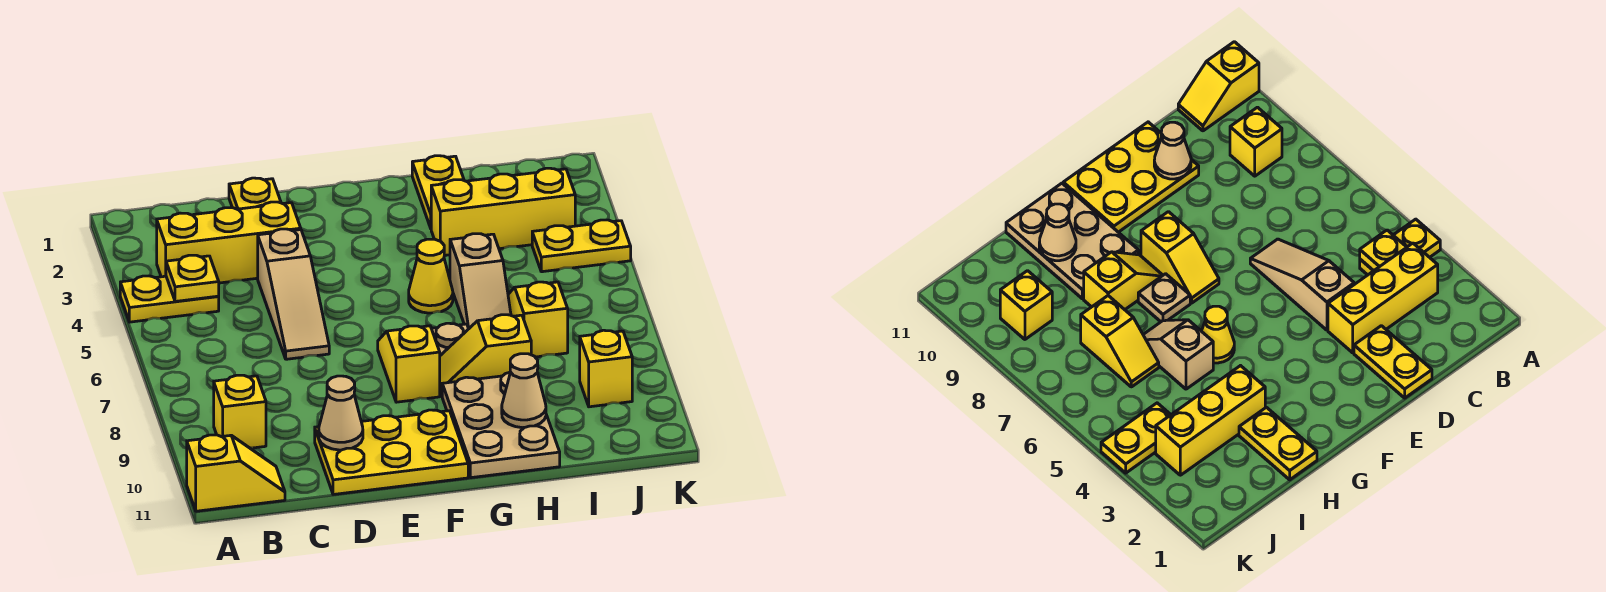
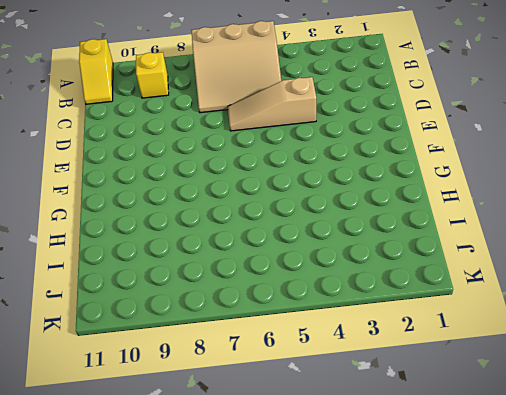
tan slope A5:C7 level 1 top A -> none
none -> yellow plate A4:B4 level 1
none -> yellow brick B3:D3 level 1
none -> yellow plate D1:D2 level 1

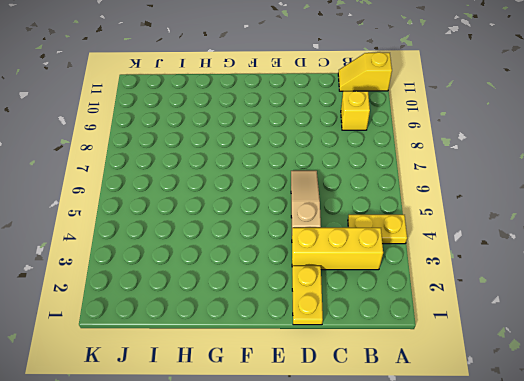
none -> yellow plate D10:F11 level 1
none -> yellow slope F7:F8 level 1 top 8
none -> yellow cone G5 level 1

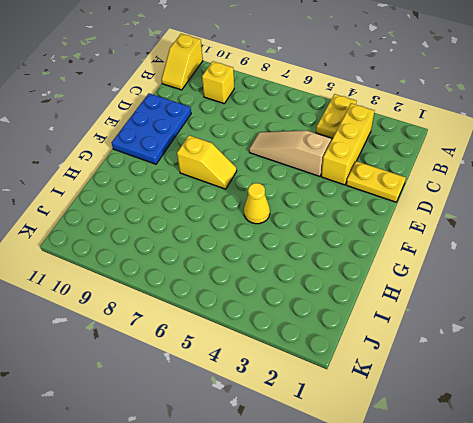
blue plate D10:F11 level 1 -> yellow plate D10:F11 level 1
none -> tan plate G7 level 1
none -> yellow slope G8:H8 level 1 top H
none -> tan plate G9:H11 level 1

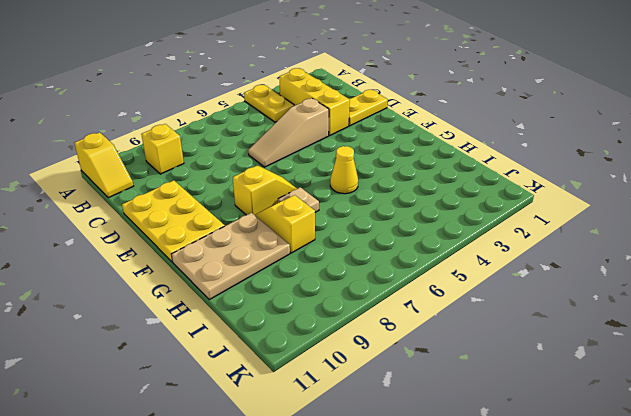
none -> yellow plate H1:H2 level 1
none -> yellow brick H3:J3 level 1
none -> tan slope H5:H6 level 1 top 5

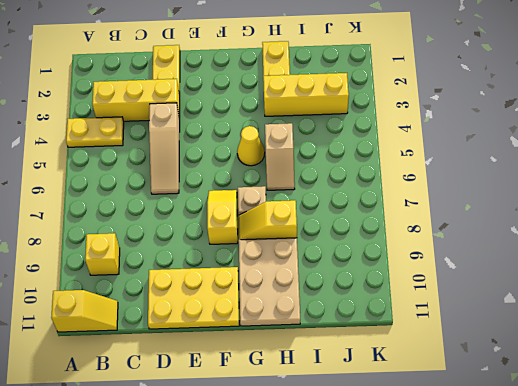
none -> yellow slope I6:I7 level 1 top 7
none -> yellow plate J4:K4 level 1
none -> yellow brick J9 level 1

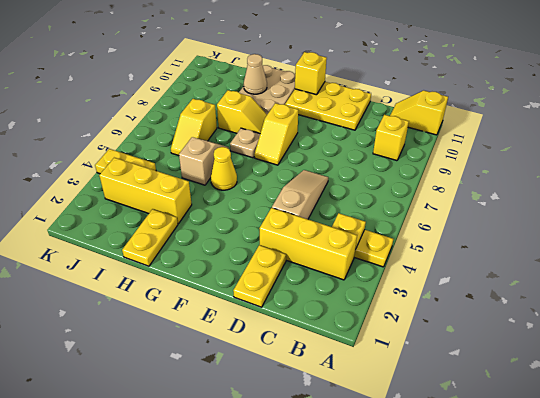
yellow brick F11 level 2 -> yellow brick J9 level 1
none -> tan cone D10 level 2

